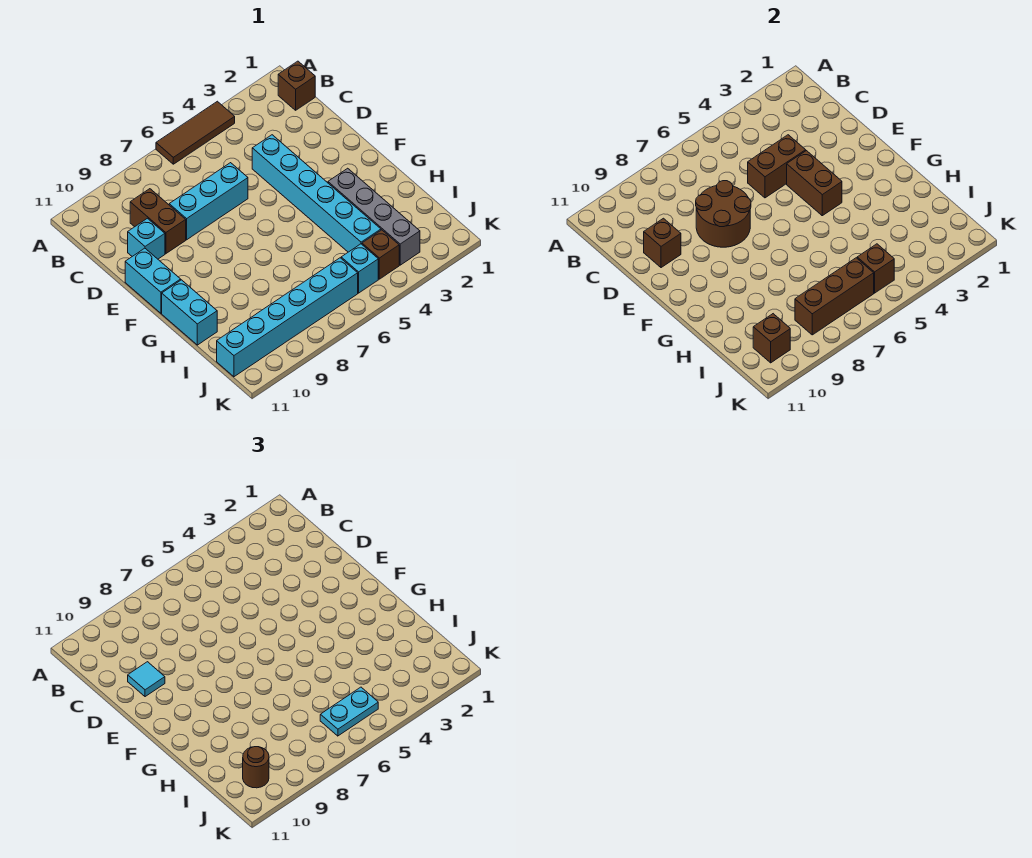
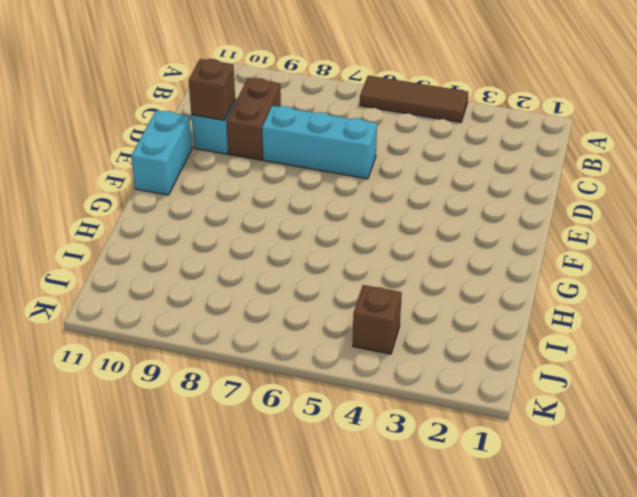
none -> brown brick B1 level 1
none -> cyan brick D4:I4 level 1
none -> grey brick G3:J3 level 1

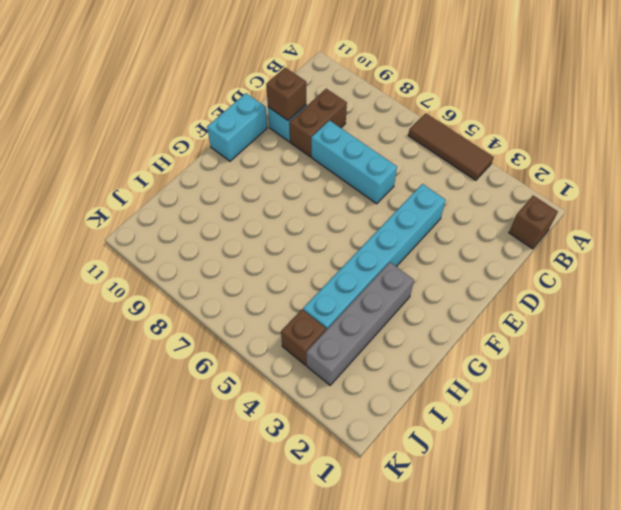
none -> cyan brick G11:H11 level 1
none -> cyan brick J5 level 1
none -> cyan brick J6:J11 level 1

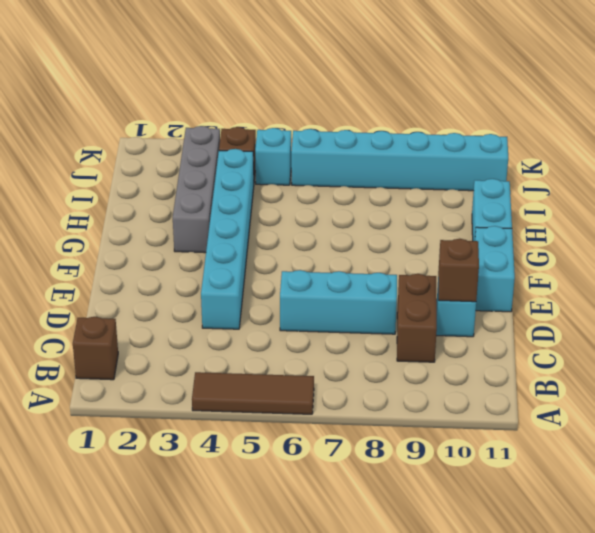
none -> brown brick D4:D5 level 2
none -> brown round brick D7:E8 level 2
none -> brown brick E4:F4 level 2

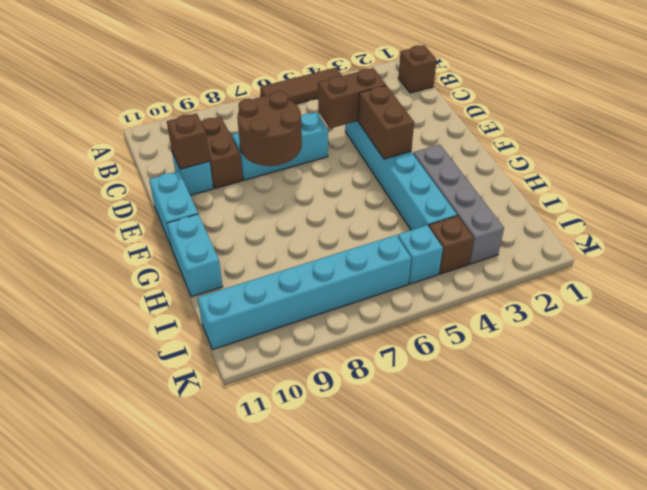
none -> brown brick J5 level 2
none -> brown brick J6:J8 level 2
none -> brown brick J10 level 2

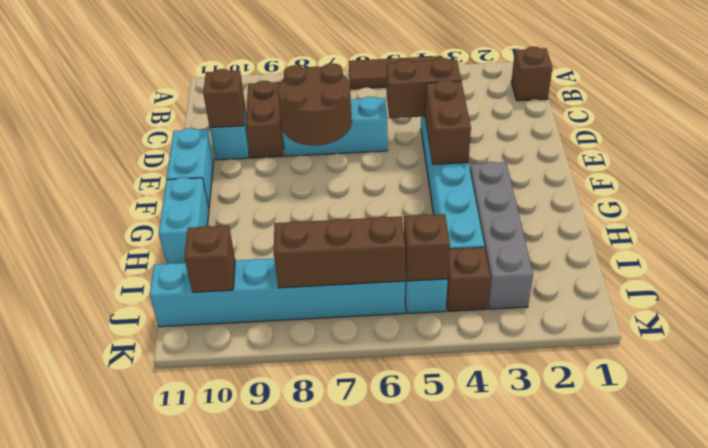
none -> cyan tile D10 level 3
none -> cyan plate J5:J6 level 3
none -> brown round brick J10 level 3

